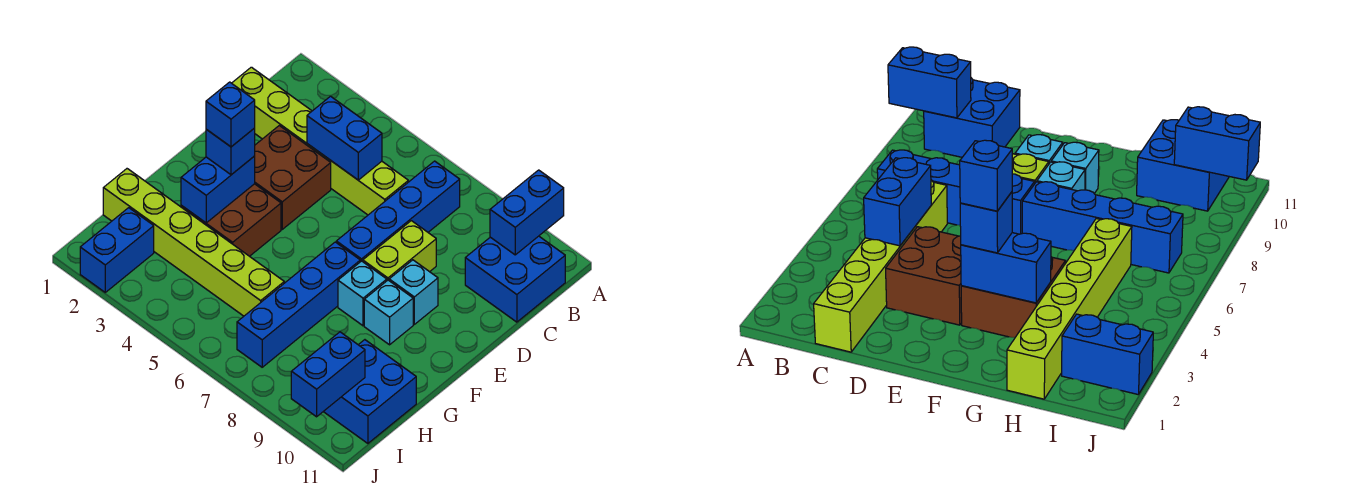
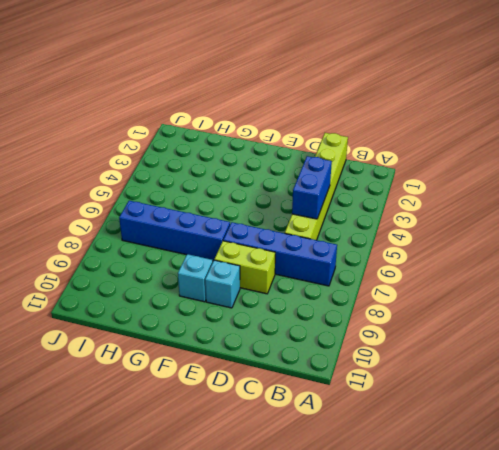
none -> blue brick B10:C11 level 1
none -> brown brick D3:E4 level 1
none -> brown brick F3:G4 level 1

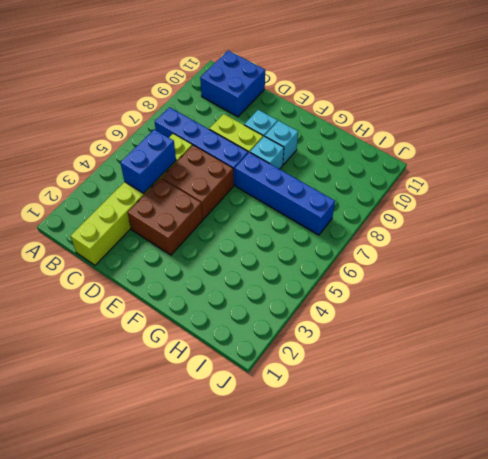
brown brick D5:E6 level 1 -> brown brick F3:G4 level 1
none -> lime brick H1:H6 level 1
none -> blue brick H10:I11 level 1
none -> blue brick I2:J2 level 1

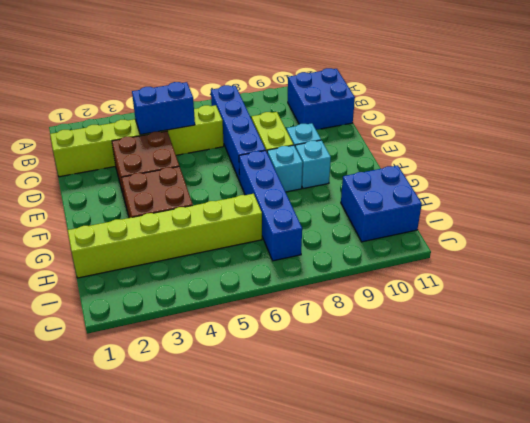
none -> blue brick I2:J2 level 1
none -> blue brick A10:B10 level 2
none -> blue brick F3:G3 level 2

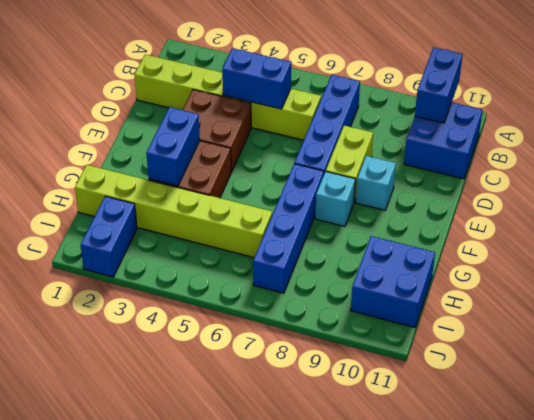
none -> cyan brick F9 level 1
none -> blue brick I10:J10 level 2
none -> blue brick F3 level 3

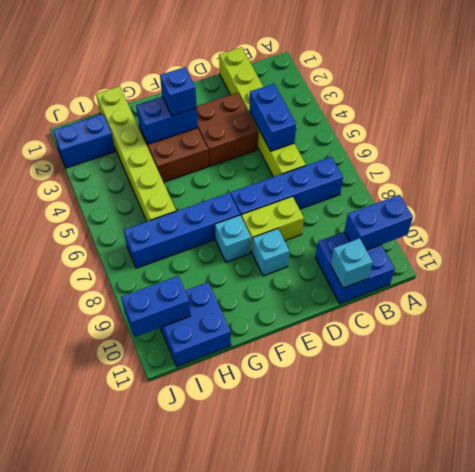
cyan brick C11 level 2 -> cyan brick F9 level 1
none -> blue brick F3 level 4

